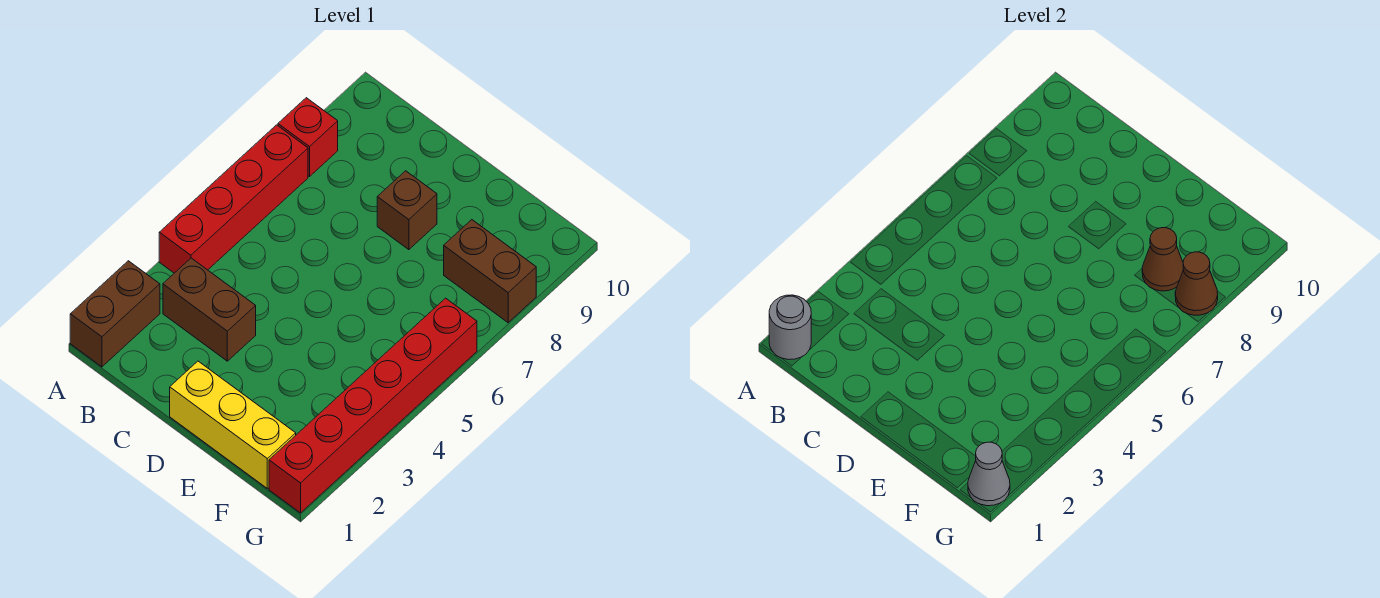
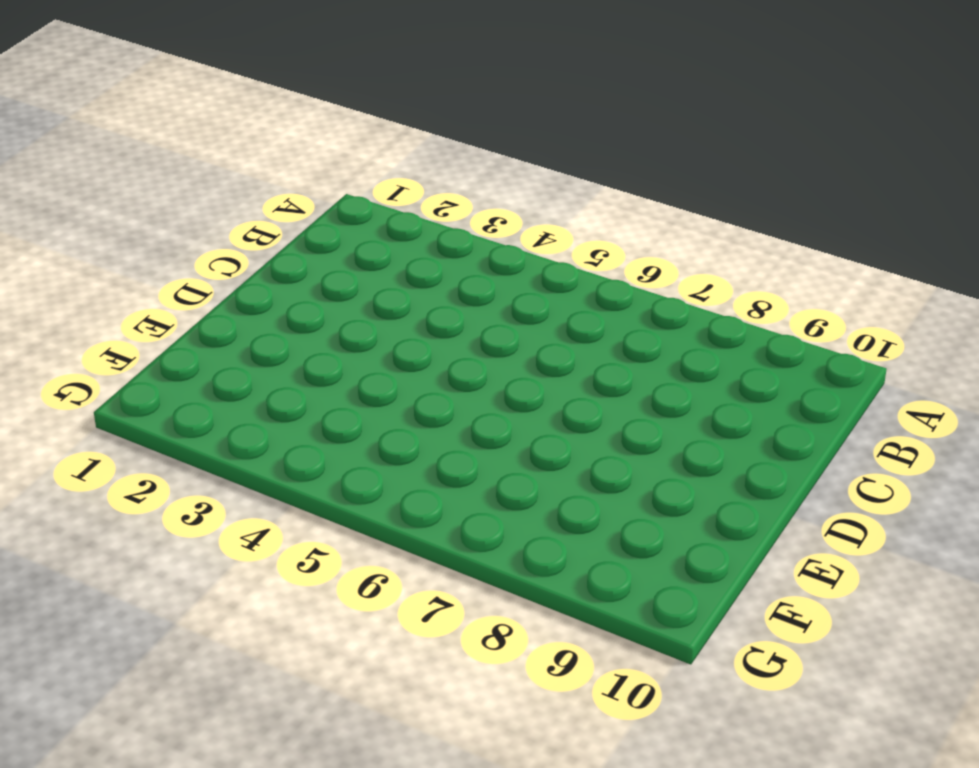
none -> brown brick A1:A2 level 1
none -> red brick A4:A7 level 1
none -> red brick A8 level 1

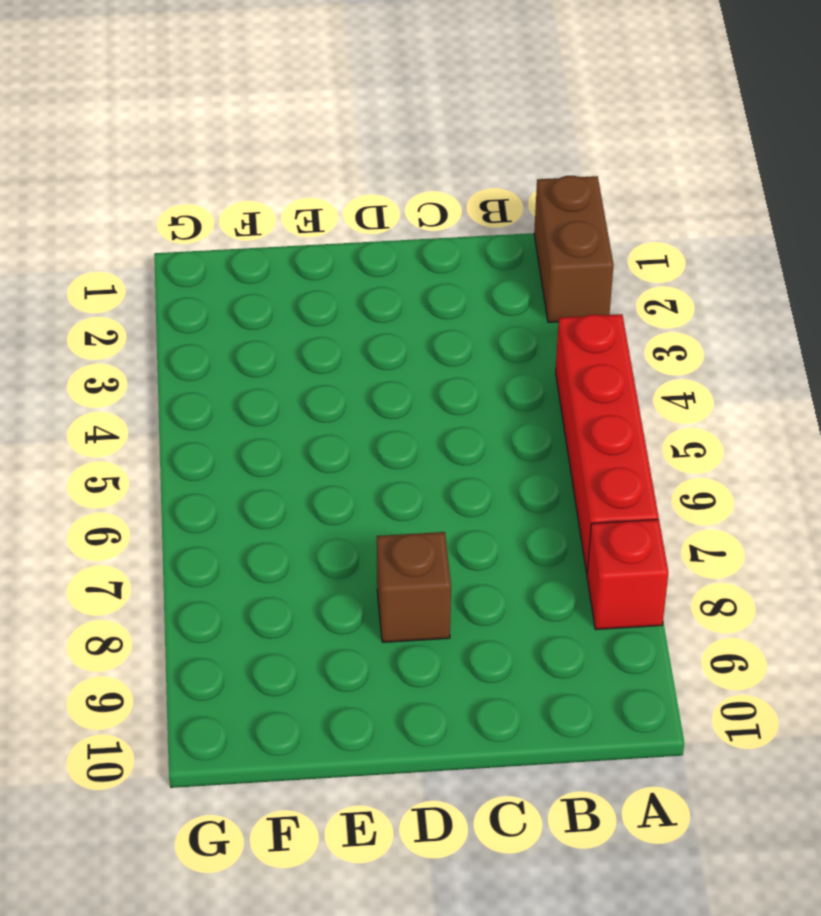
none -> brown brick B3:C3 level 1
none -> yellow brick D1:F1 level 1
none -> brown brick F8:G8 level 1

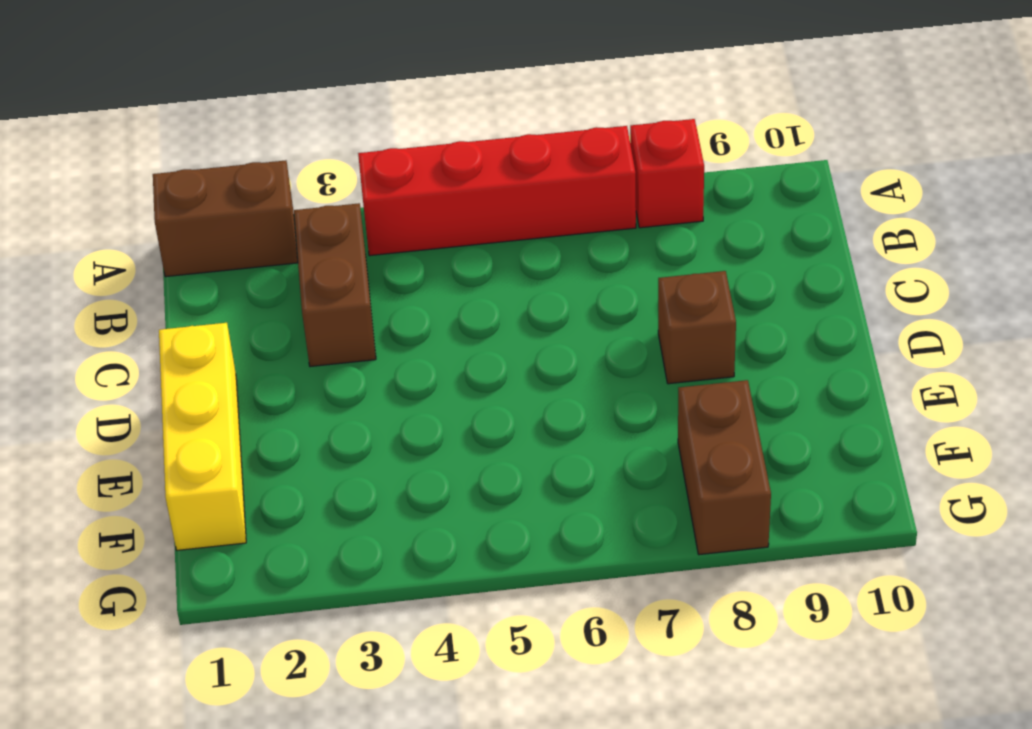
none -> red brick G1:G6 level 1
none -> grey round brick A1 level 2
none -> brown cone F8 level 2

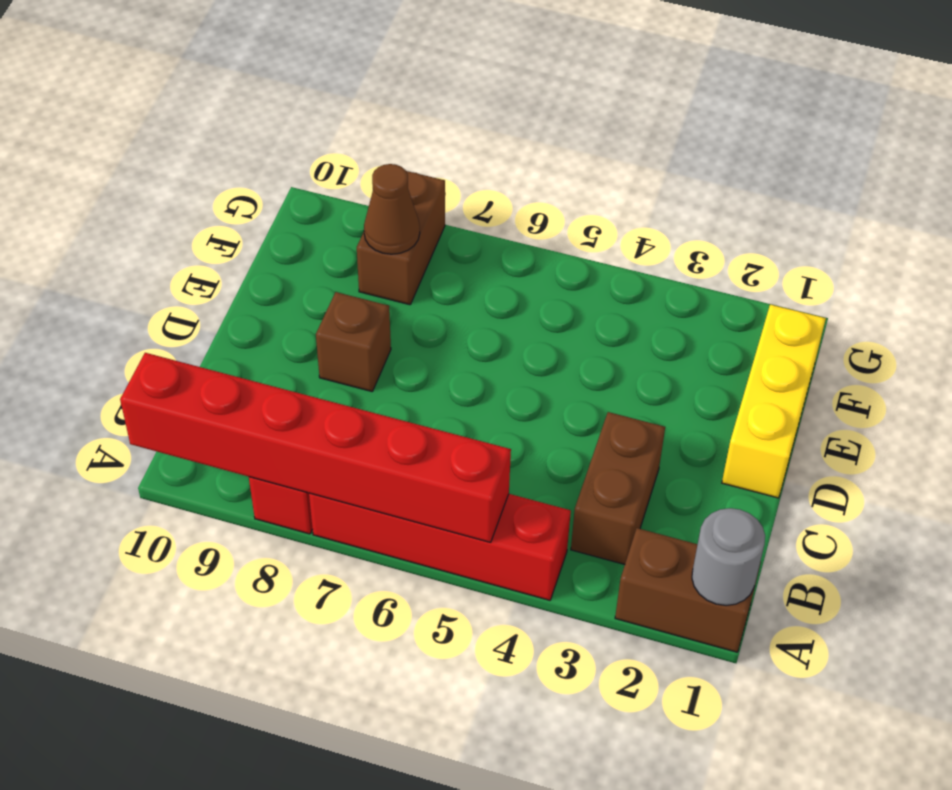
red brick A5:A10 level 2 -> red brick G1:G6 level 1
none -> grey cone G1 level 2
none -> brown cone G8 level 2

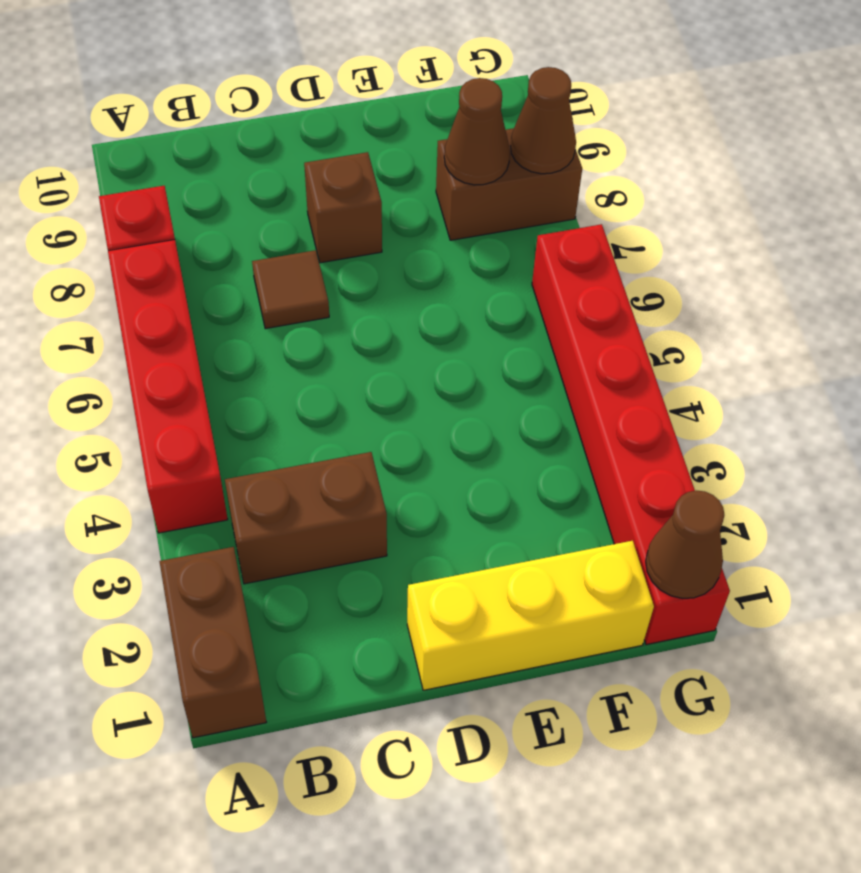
brown tile C7 level 1 -> none
brown cone G1 level 2 -> grey cone G1 level 2
none -> grey round brick A1 level 2

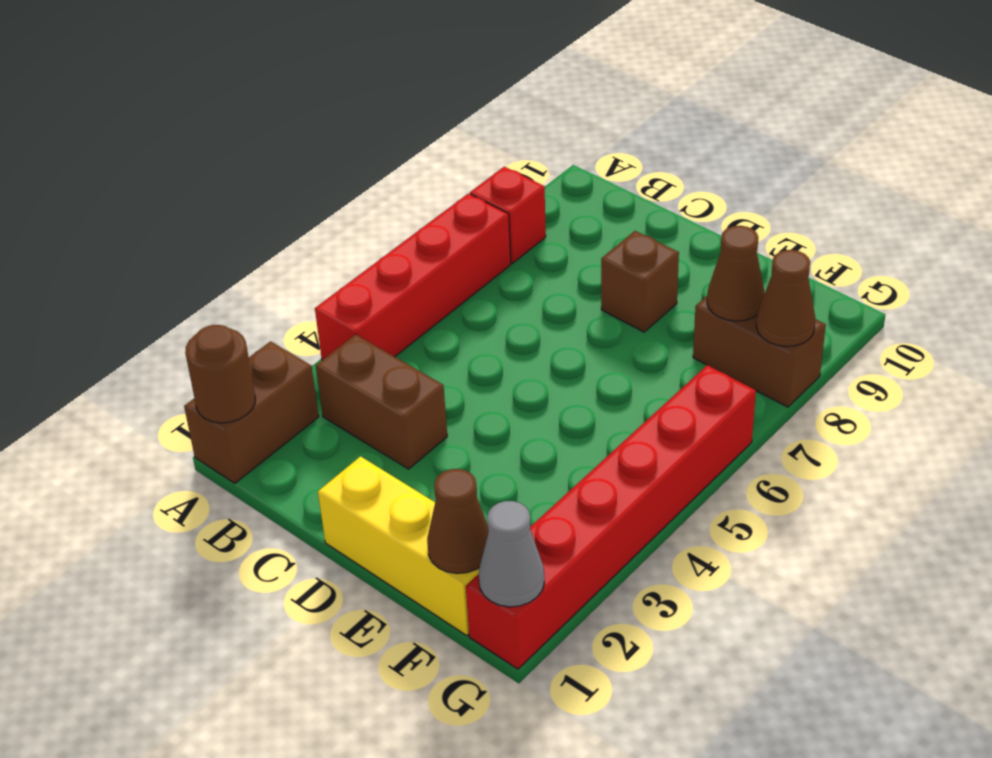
brown round brick A1 level 2 -> grey round brick A1 level 2
brown cone F1 level 2 -> none

